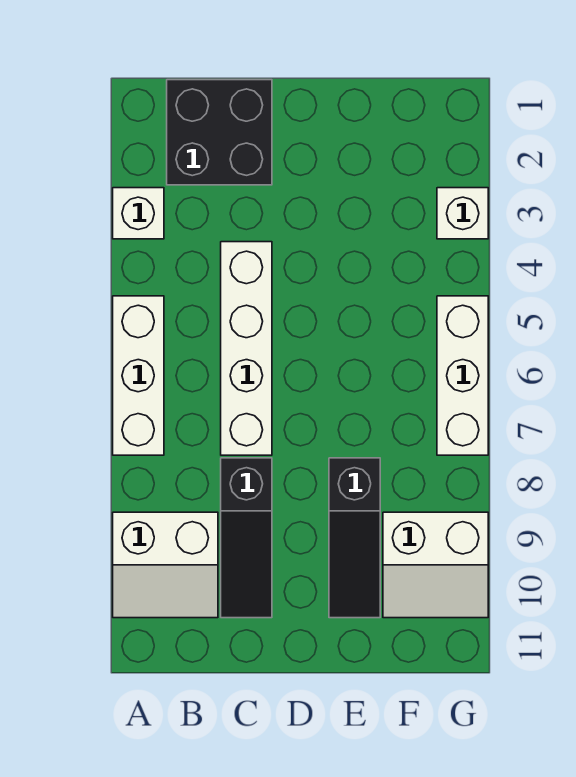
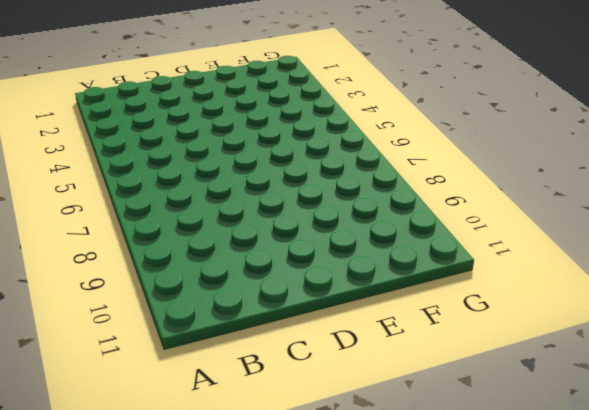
none -> white brick A3 level 1
none -> white brick A5:A7 level 1

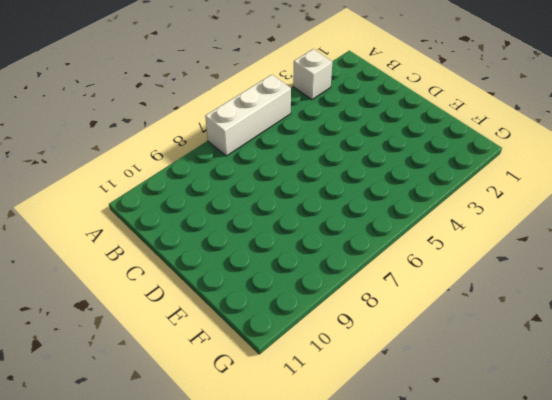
none -> white slope A9:B10 level 1 top 9
none -> black brick B1:C2 level 1

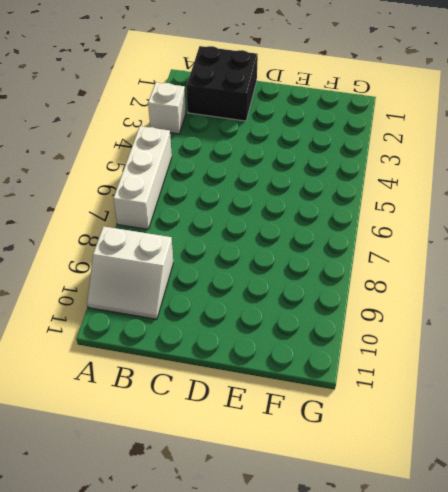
none -> white brick C4:C7 level 1
none -> black slope C8:C10 level 1 top 8

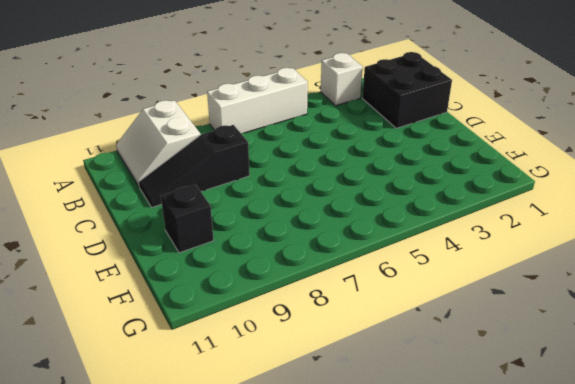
black brick E10 level 1 -> black slope E8:E10 level 1 top 8
none -> white brick C4:C7 level 1
none -> white slope F9:G10 level 1 top 9

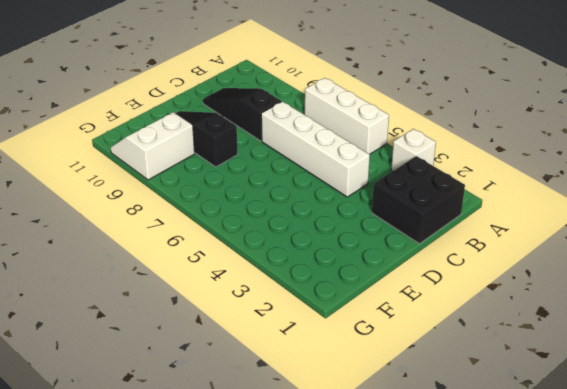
none -> white slope A9:B10 level 1 top 9
none -> white brick G3 level 1

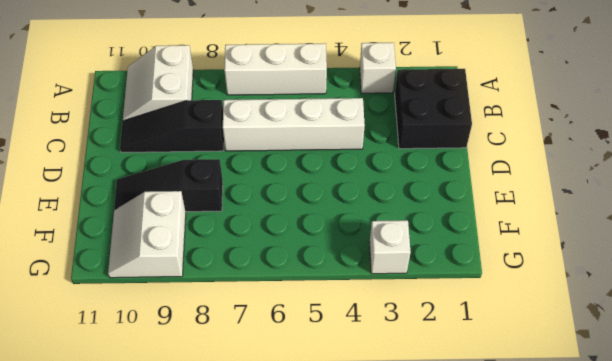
none -> white brick G5:G7 level 1

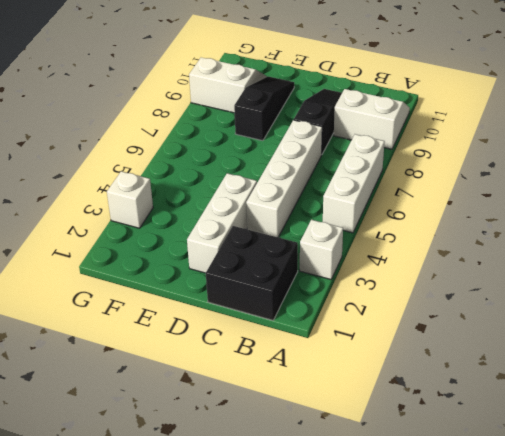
white brick D2:D4 level 1 -> white brick G5:G7 level 1

